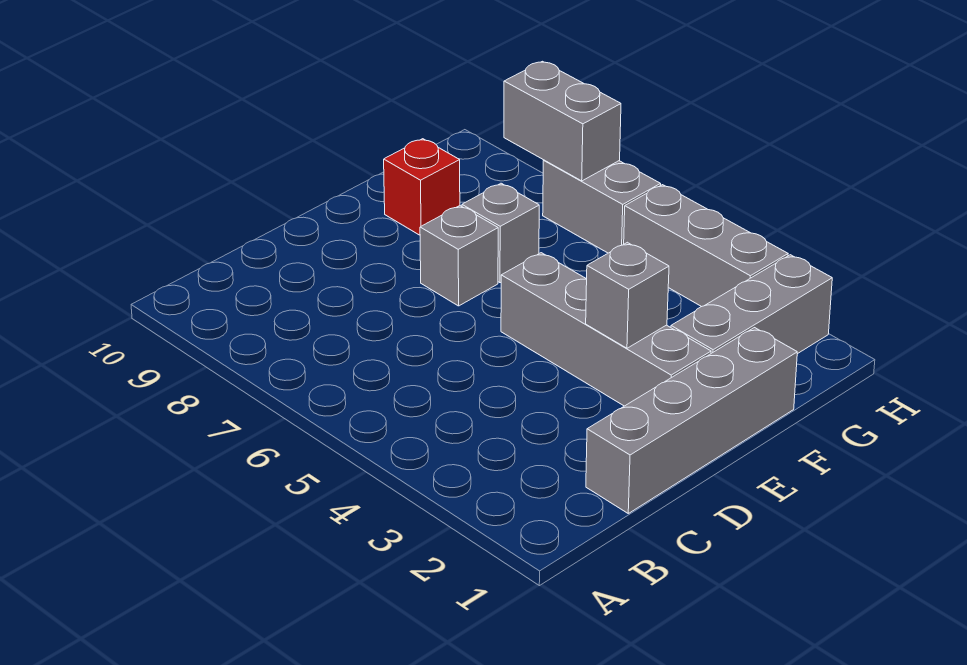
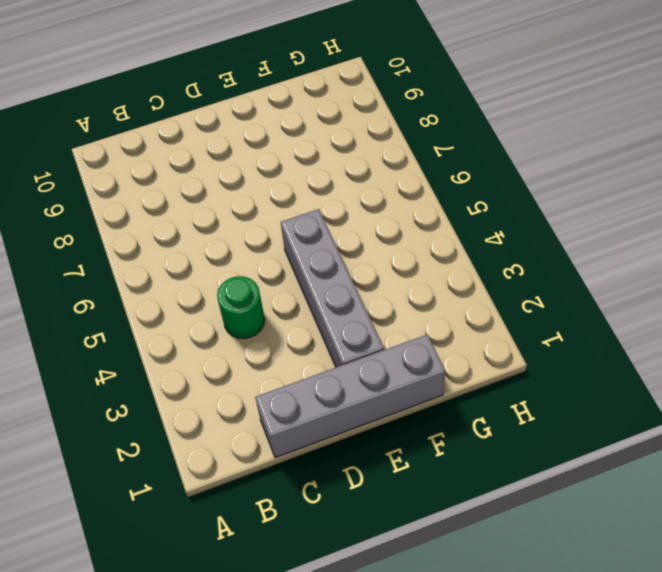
green round brick C4 level 1 -> none
none -> grey brick E7 level 1
none -> grey brick F2:H2 level 1

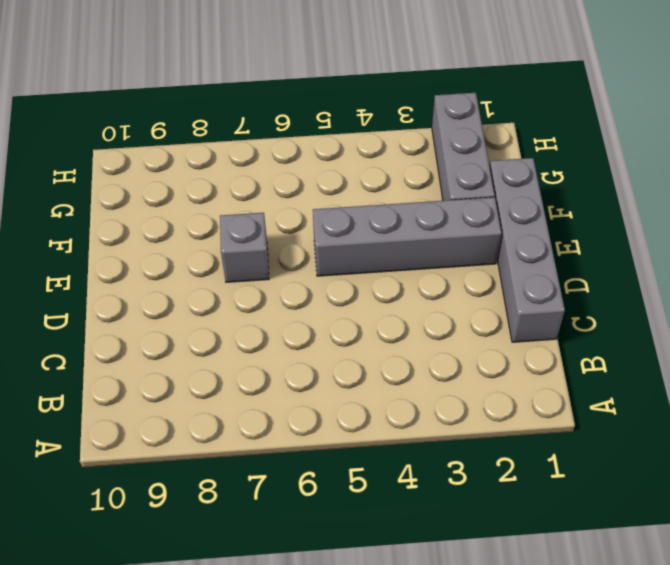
none -> grey brick F7 level 1
none -> red brick F9 level 1

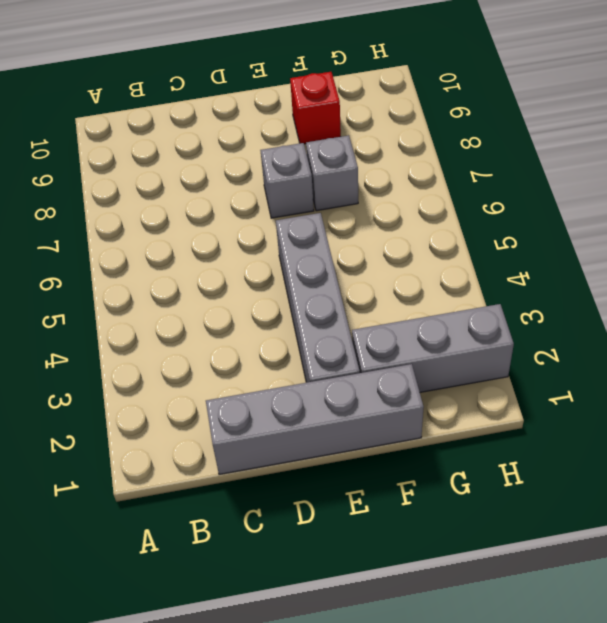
none -> grey brick H3:H5 level 1
none -> grey brick H6:H7 level 1

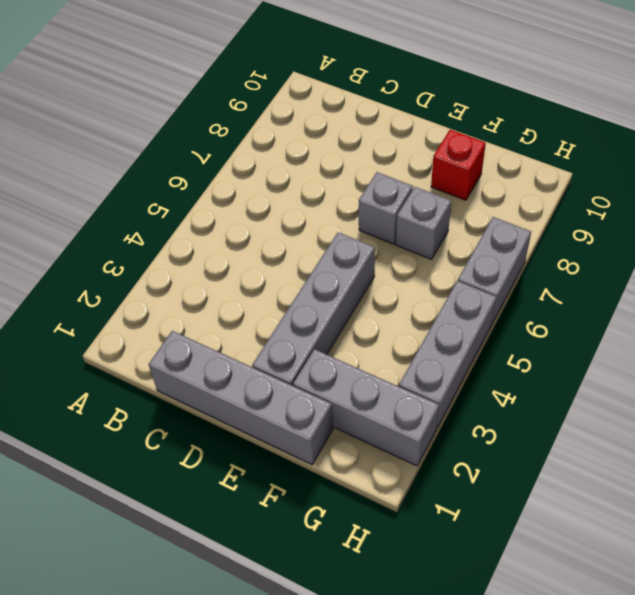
none -> grey brick E3 level 2
none -> grey brick H7:H8 level 2

